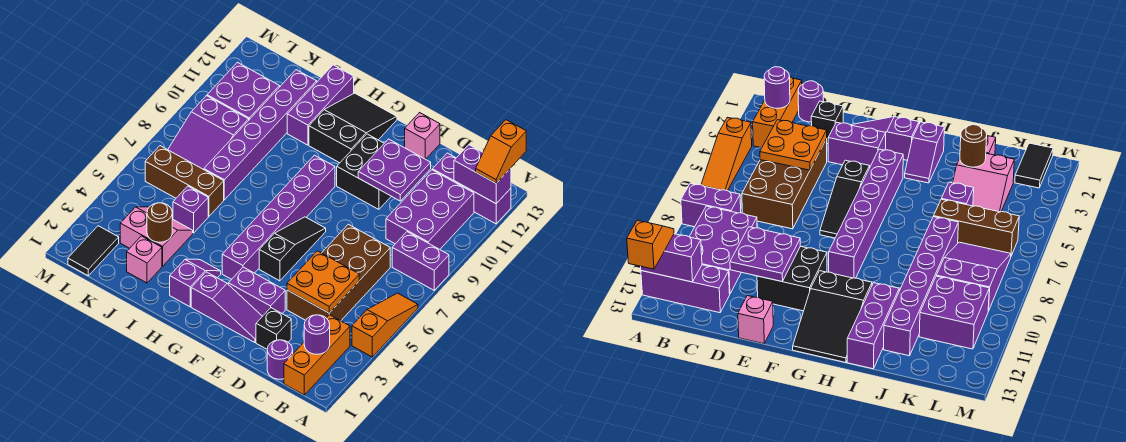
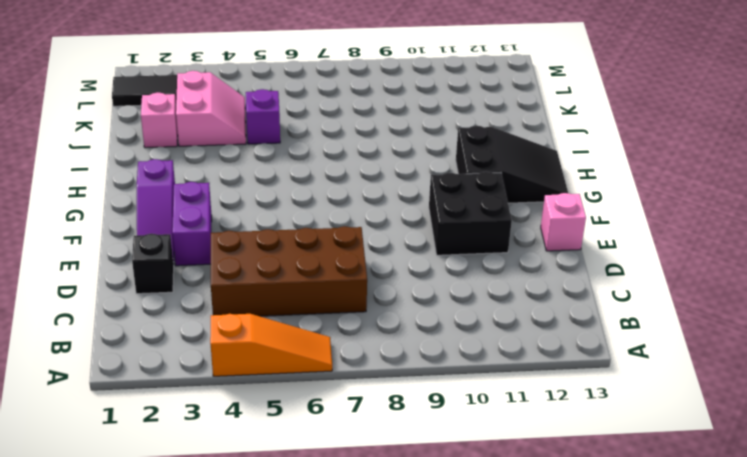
none -> purple brick A8:B8 level 1
none -> purple brick A12:C12 level 1
none -> orange brick B1:B3 level 1
none -> purple brick B9:C11 level 1

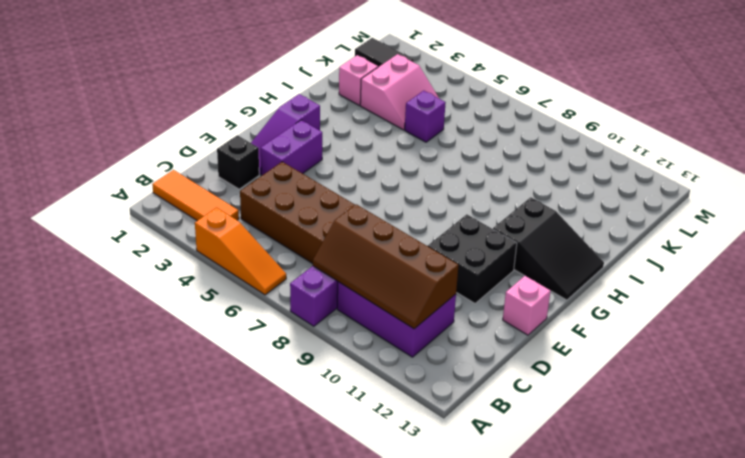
orange tile B1:B3 level 1 -> orange brick B1:B3 level 1
brown slope B8:C11 level 2 top C -> none
none -> purple brick A12:C12 level 1
none -> purple round brick C1 level 1
none -> black slope F5:F7 level 1 top 5
none -> purple brick G4:G9 level 1

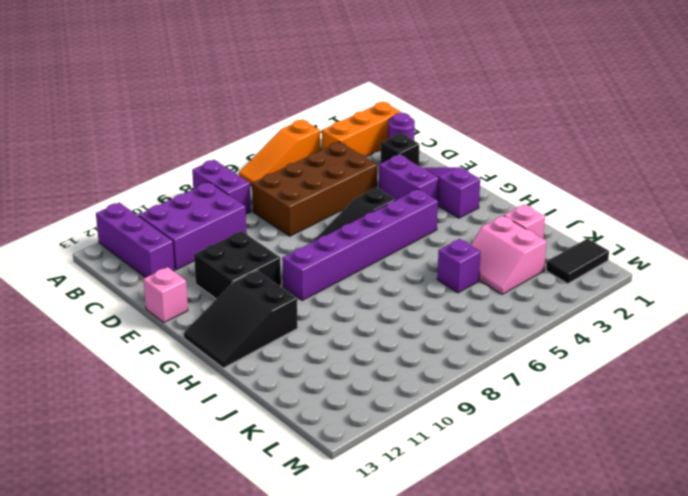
none -> purple slope H2:H3 level 1 top 2
none -> purple brick I11:I13 level 1
none -> brown brick J6:L6 level 1
none -> purple brick J7:J12 level 1

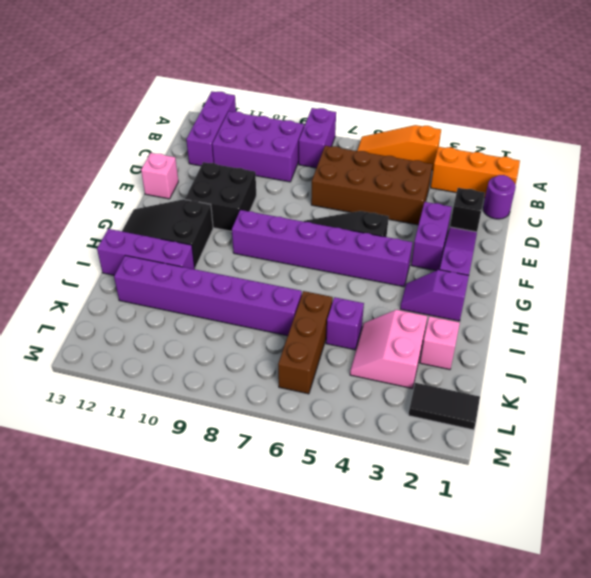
none -> purple slope K7:L9 level 1 top 9
none -> purple brick K10:L11 level 1
none -> purple brick A12:B12 level 2
none -> purple round brick B2 level 2

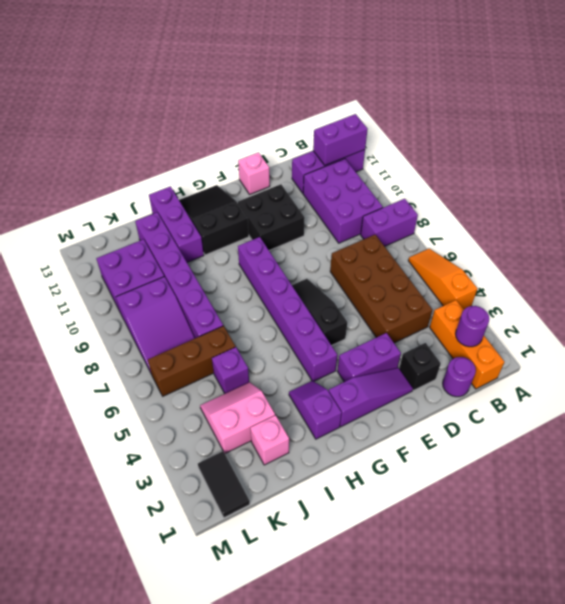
none -> orange plate C4:D5 level 2
none -> purple plate D10:E11 level 2
none -> brown round brick J3 level 2
none -> orange slope A12:A13 level 3 top 13

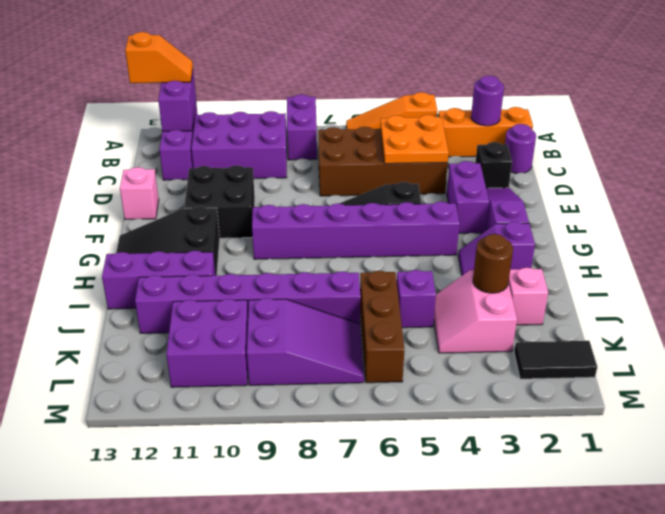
none -> purple plate D10:E11 level 2

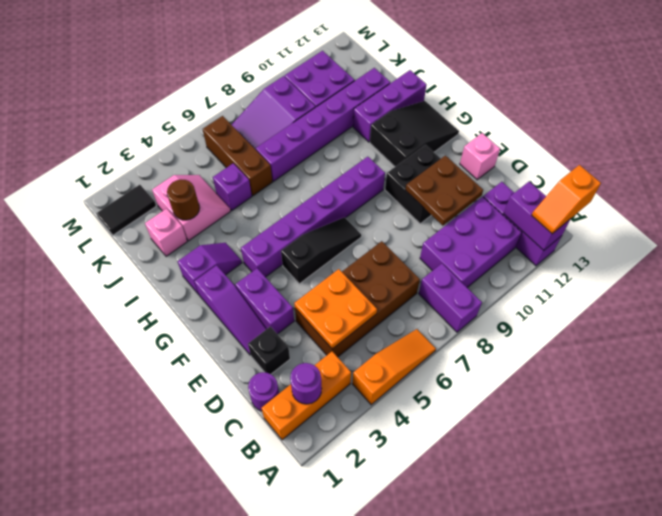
brown plate D10:E11 level 2 -> purple plate D10:E11 level 2

